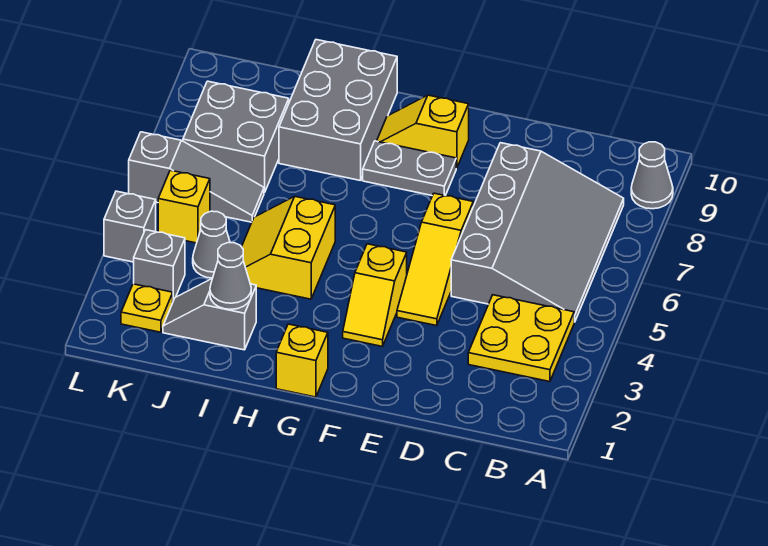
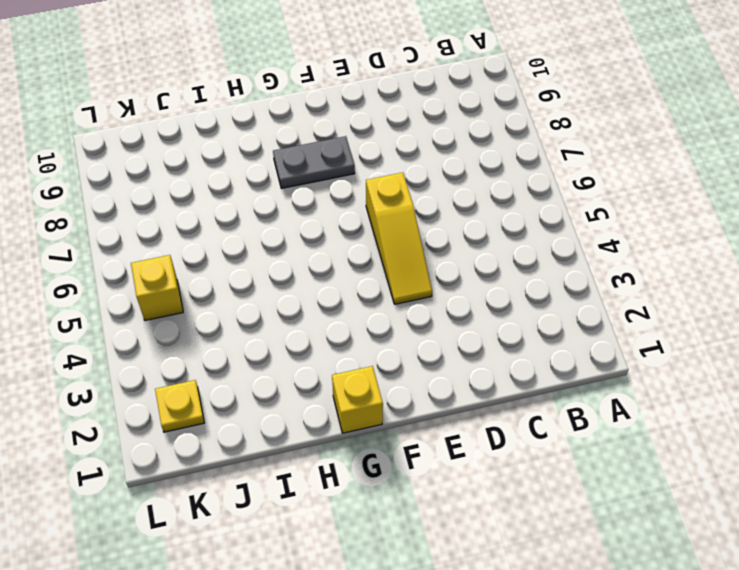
none -> grey cone A9 level 1
none -> yellow plate B3:C4 level 1
none -> grey slope B5:D8 level 1 top D

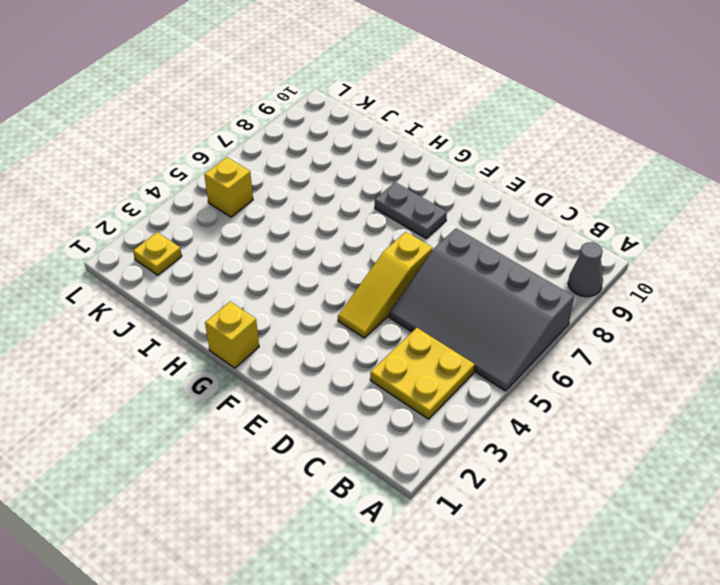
grey slope A5:D7 level 1 top 7 -> grey slope B5:D8 level 1 top D
none -> yellow slope F3:F4 level 1 top 4
none -> yellow slope F9:G9 level 1 top F
none -> yellow slope H4:I5 level 1 top H

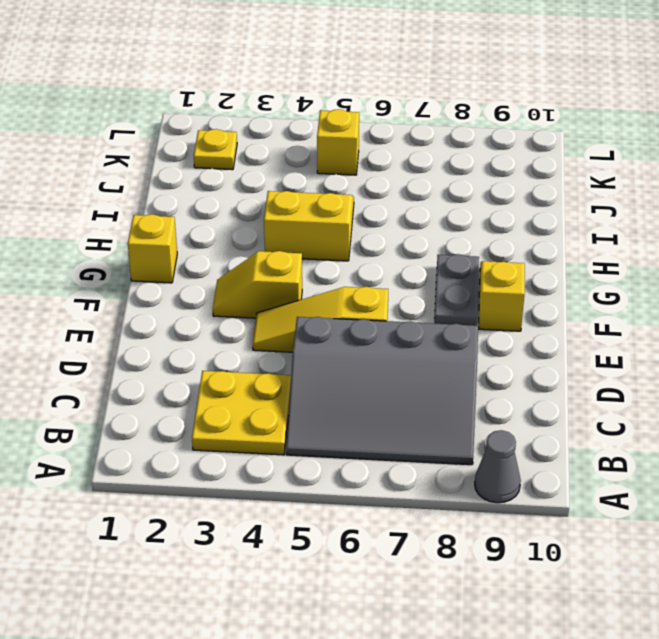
none -> grey brick H8:I10 level 1
none -> grey slope I2:J2 level 1 top I
none -> grey cone J4 level 1

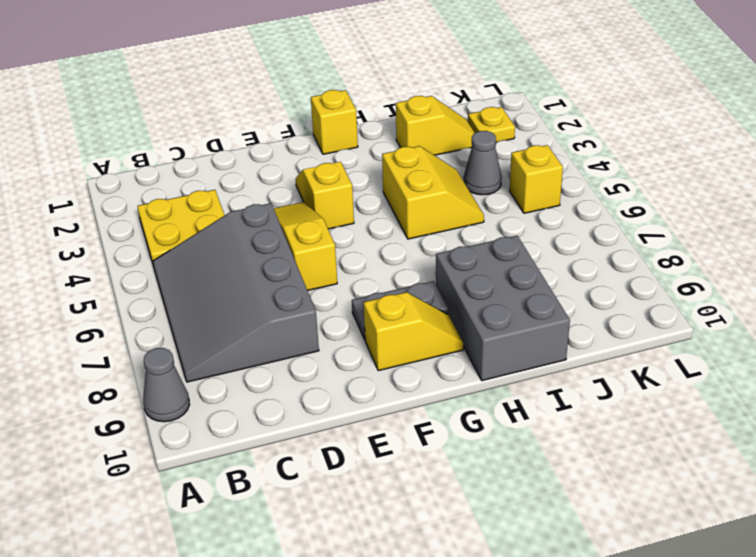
yellow slope I2:J2 level 1 top I -> grey slope I2:J2 level 1 top I
none -> grey slope J6:L6 level 1 top L
none -> grey brick J7:K8 level 1
none -> grey brick K3 level 1

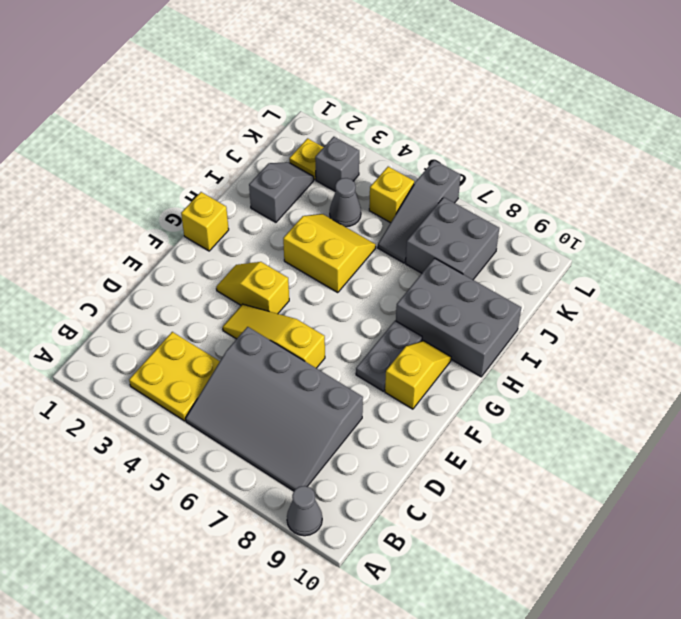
none -> grey brick L4 level 1
none -> grey cone I2 level 2

